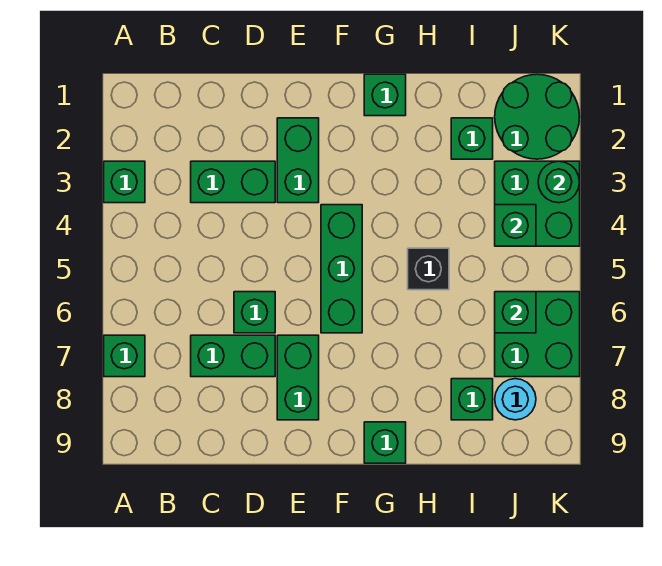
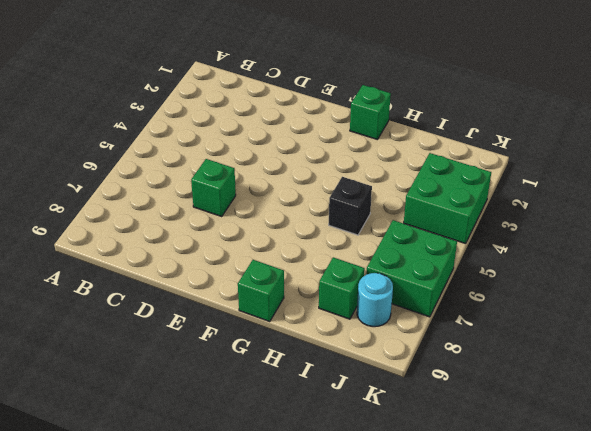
none -> green brick A3 level 1
none -> green brick A7 level 1
none -> green brick C3:D3 level 1

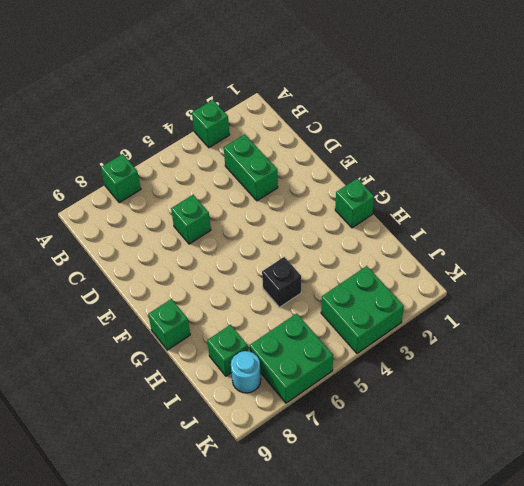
none -> green brick C7:D7 level 1
none -> green brick E2:E3 level 1
none -> green brick E7:E8 level 1

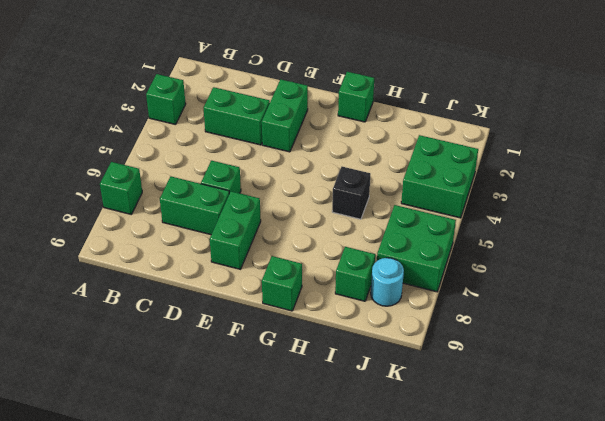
none -> green brick F4:F6 level 1
none -> green brick I2 level 1
none -> green round brick J1:K2 level 1

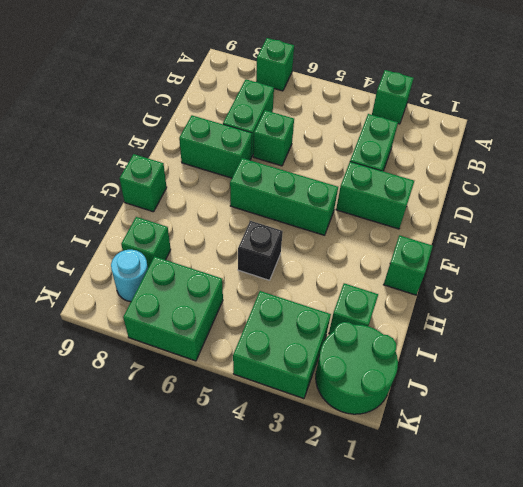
none -> green brick J4 level 2
none -> green brick J6 level 2
none -> green round brick K3 level 2

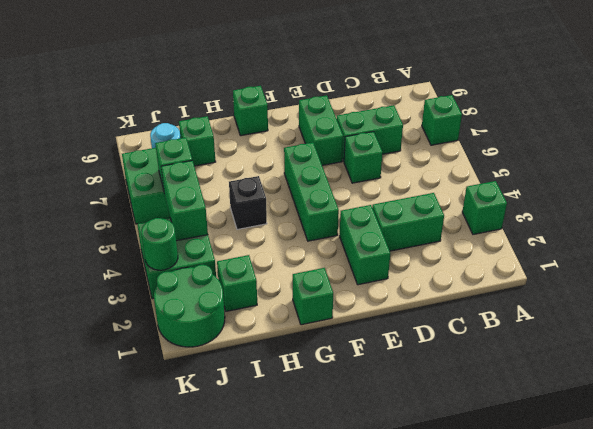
green brick J4:J5 level 2 -> green brick J4 level 2

